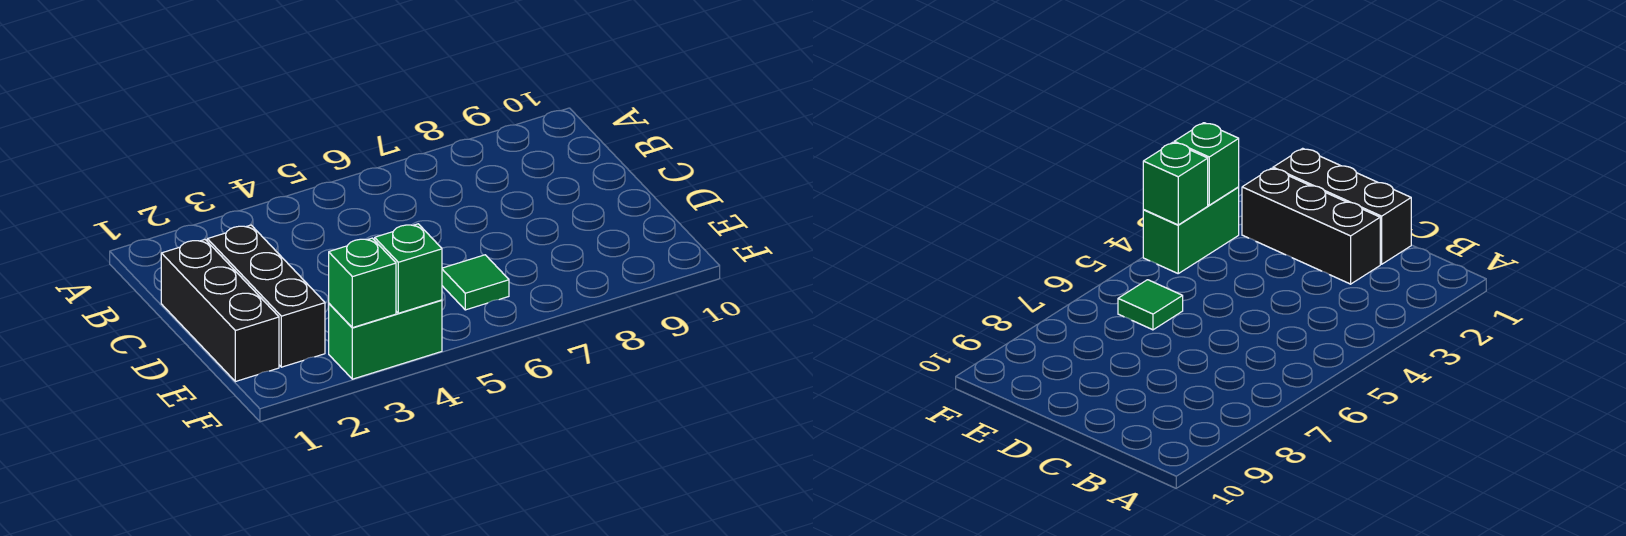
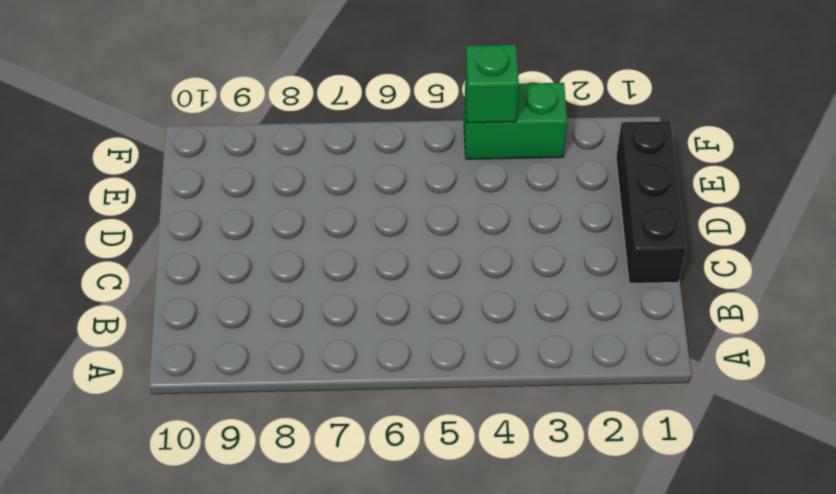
none -> black brick C2:E2 level 1
none -> green tile E6 level 1

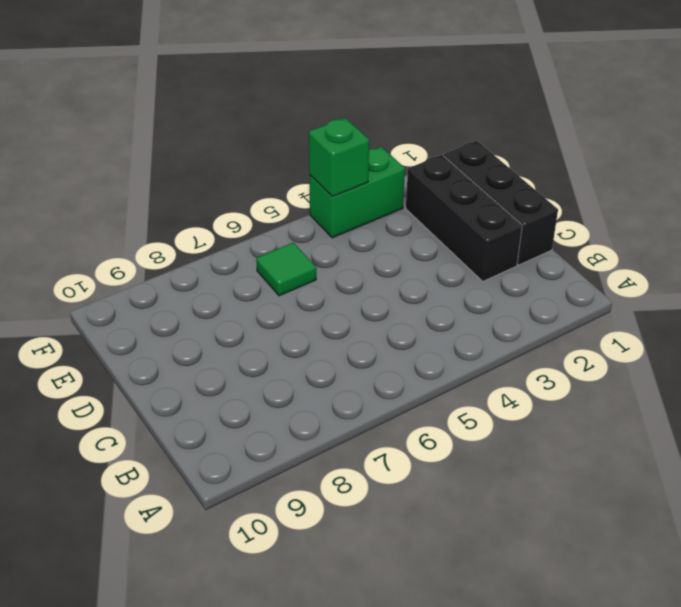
none -> green brick F3 level 2

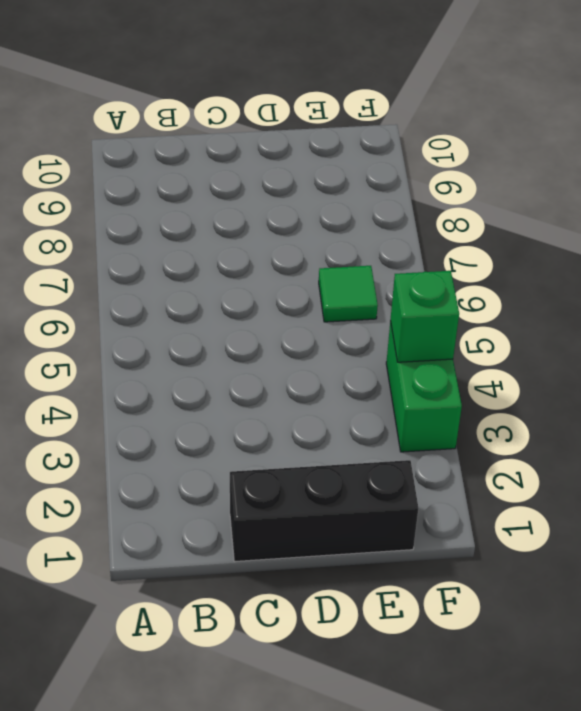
none -> black brick C2:E2 level 1
none -> green brick F3 level 2

